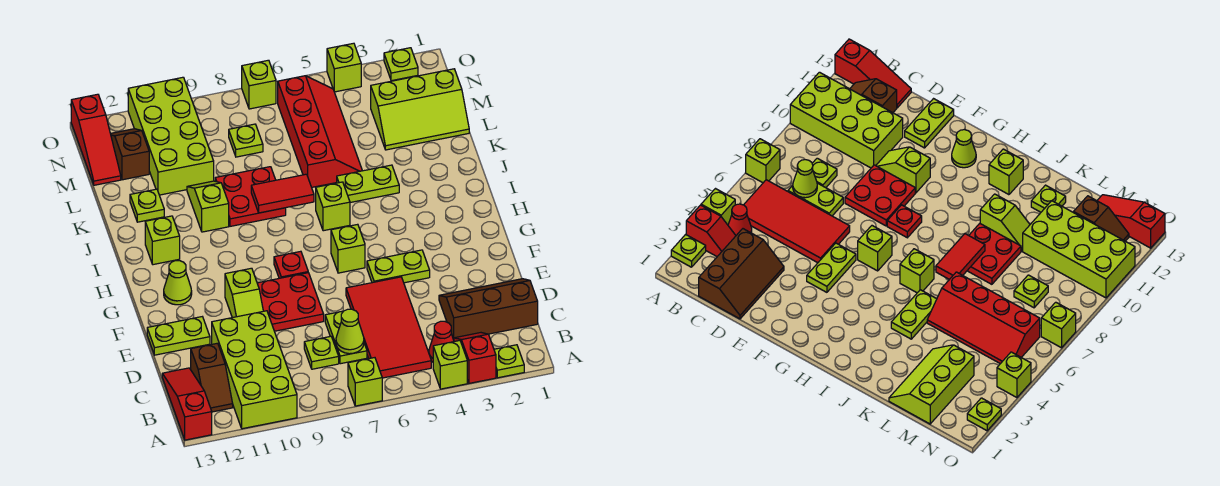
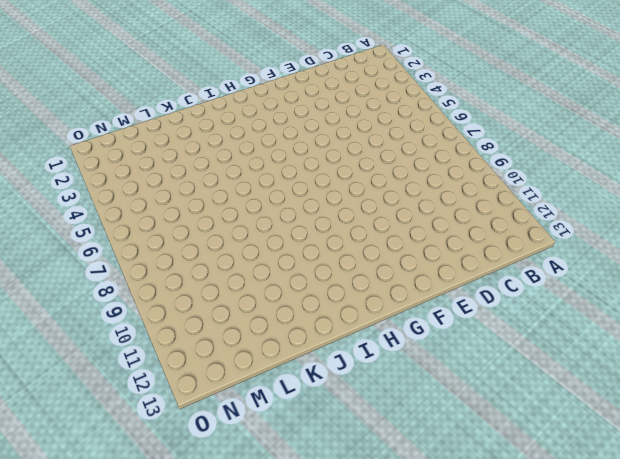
none -> lime plate A2 level 1
none -> red slope A3:B3 level 1 top A
none -> lime brick A4 level 1
none -> lime brick A7 level 1

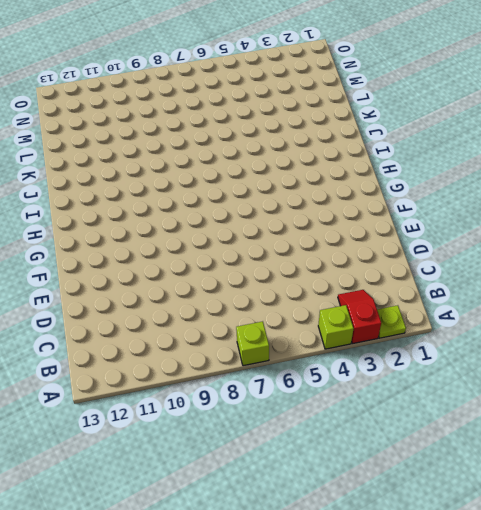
none -> lime brick A10:D11 level 1
none -> red slope A13:C13 level 1 top A
none -> red cone B4 level 1
none -> red tile B5:E6 level 1

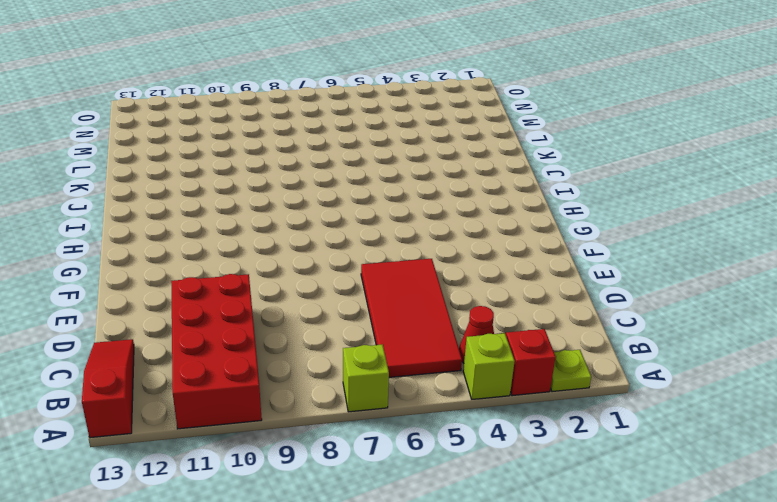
red brick A10:D11 level 1 -> lime brick A10:D11 level 1
none -> brown slope B12:C12 level 1 top C
none -> brown slope C1:D3 level 1 top C
none -> lime plate C7:D7 level 1
none -> lime plate C8 level 1

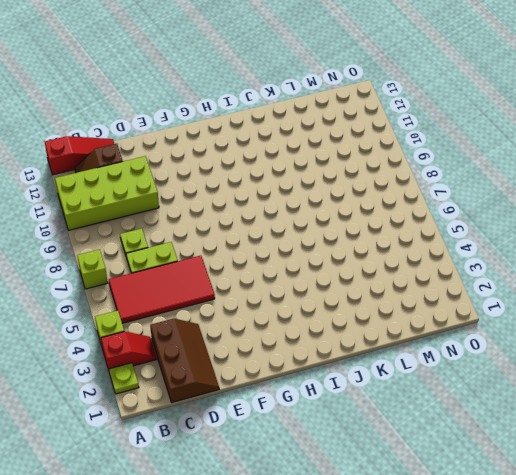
none -> red cone B4 level 1
none -> red plate E8:F9 level 1
none -> lime slope E10:F10 level 1 top F
none -> lime plate E12:E13 level 1

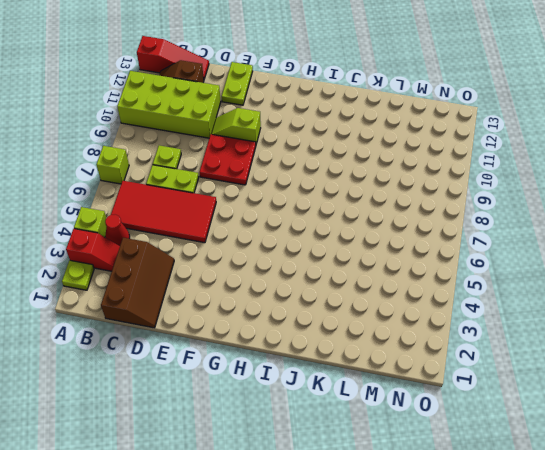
none -> lime plate F4:F5 level 1
none -> lime brick G6 level 1
none -> red plate G8 level 1
none -> lime cone G12 level 1

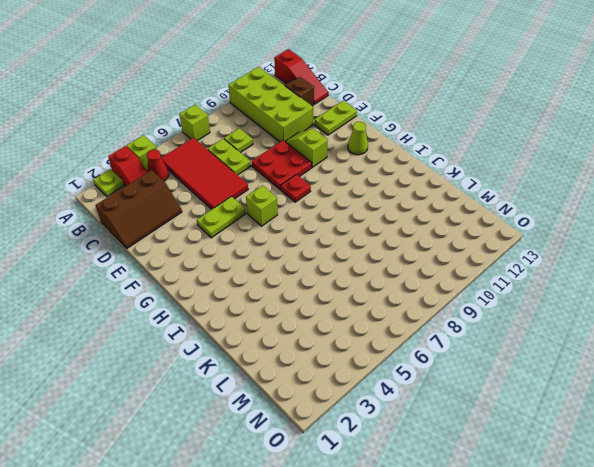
none -> lime brick I6 level 1
none -> lime brick I12 level 1
none -> lime plate J4:J5 level 1
none -> red plate J8:K9 level 1

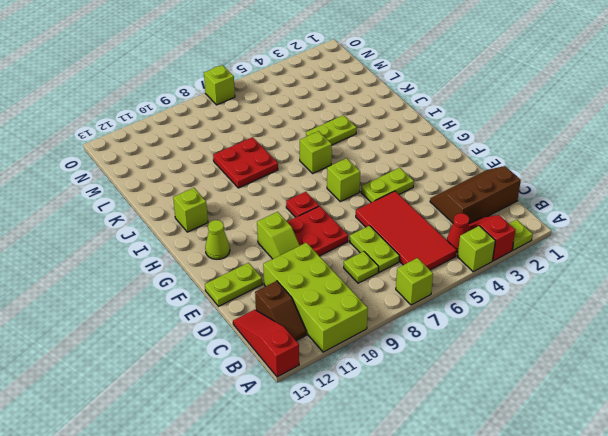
none -> lime slope J10:K10 level 1 top J
none -> red slope K5:N6 level 1 top 6
none -> lime plate K12 level 1
none -> lime slope L1:M3 level 1 top M

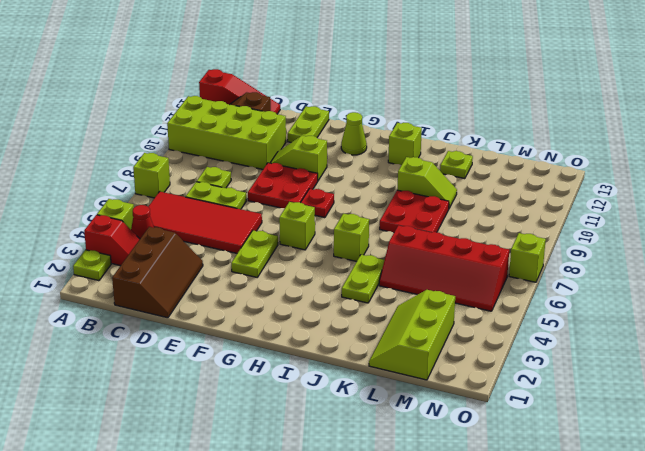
none -> lime brick L10:O11 level 1
none -> lime plate M8 level 1
none -> brown slope M12:N12 level 1 top M
none -> red slope M13:O13 level 1 top O

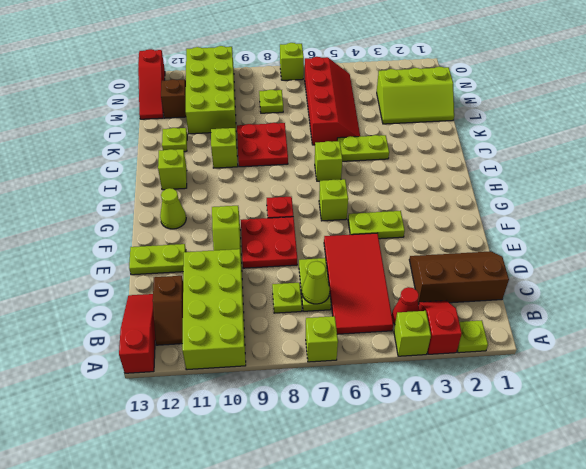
none -> lime plate O2 level 1
none -> lime brick O4 level 1
none -> red tile J7:J8 level 2

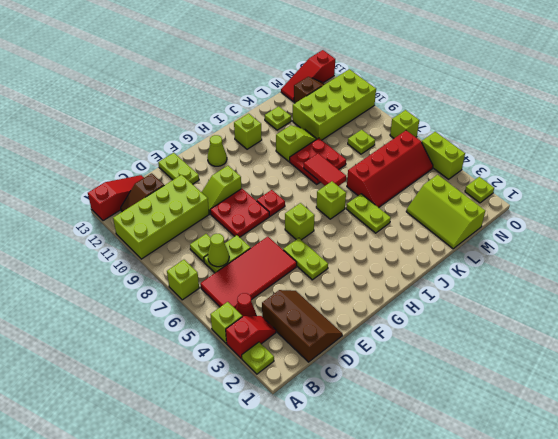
lime brick O4:O5 level 1 -> lime brick O4 level 1

